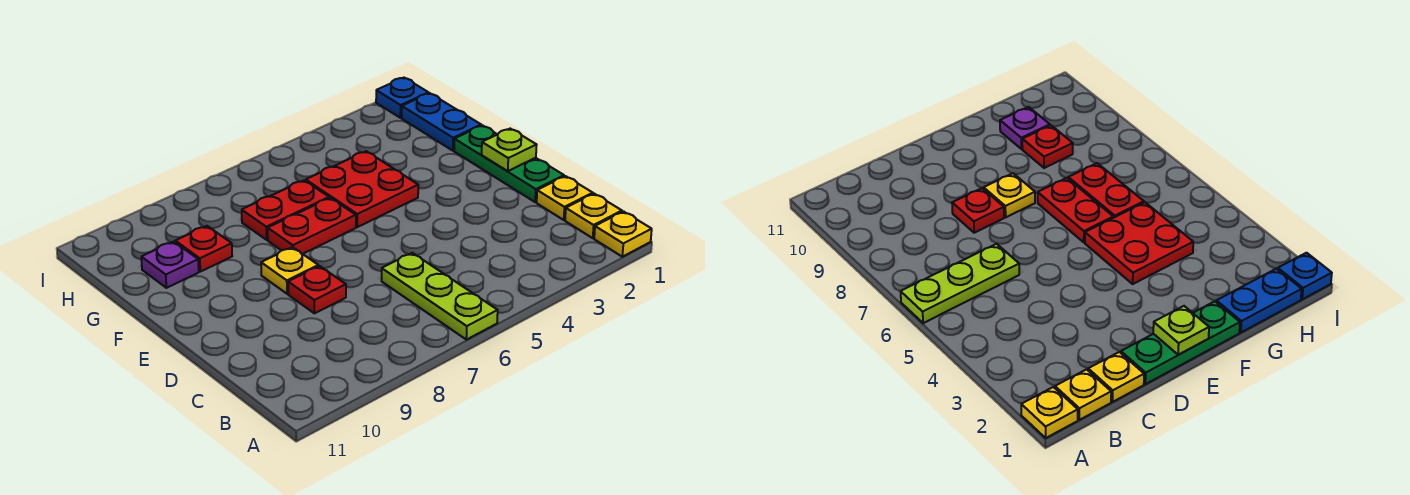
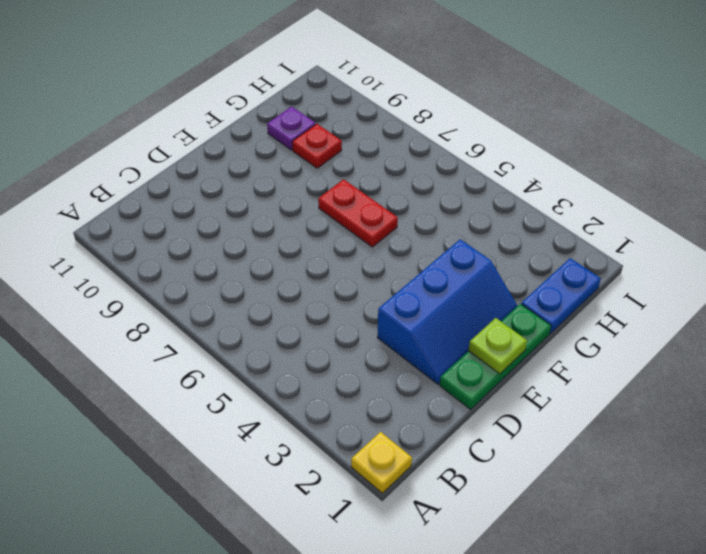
blue slope D2:F3 level 1 top 3 -> none
none -> lime plate A6:C6 level 1
none -> yellow plate B1 level 1
none -> yellow plate C1 level 1

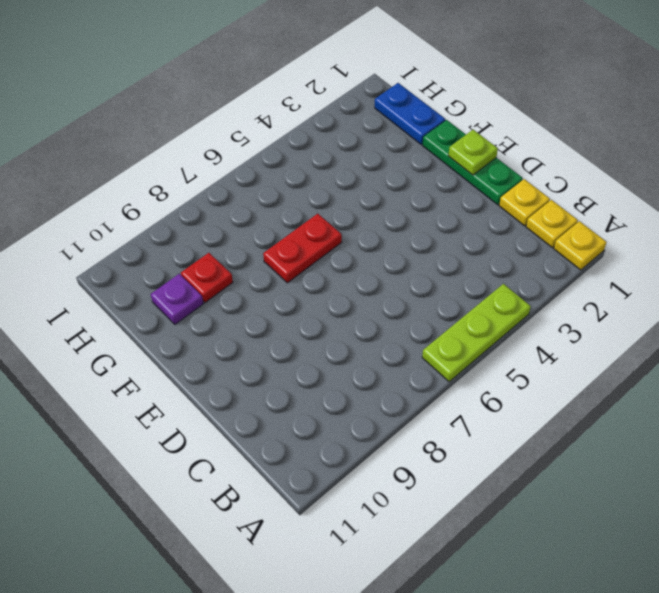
lime plate A4:A6 level 1 -> lime plate A6:C6 level 1
none -> red plate D8 level 1
none -> yellow plate E8 level 1
none -> red plate F4:G5 level 1

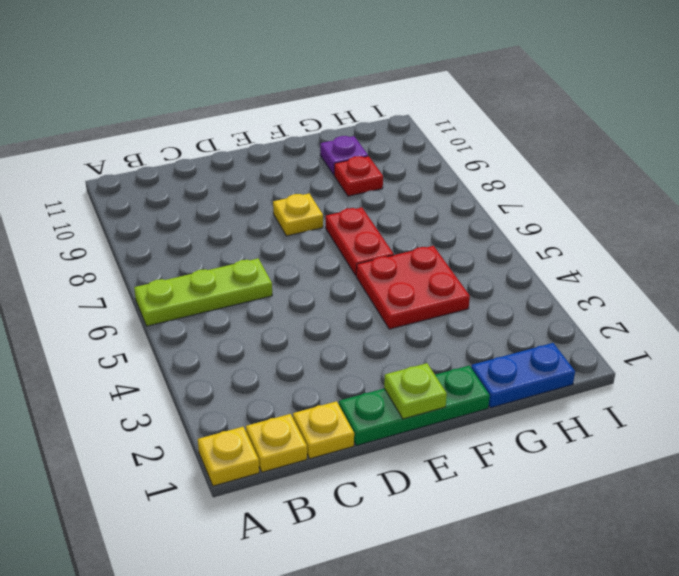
none -> red plate D8 level 1
none -> red plate G6:G7 level 1
none -> blue plate I1 level 1

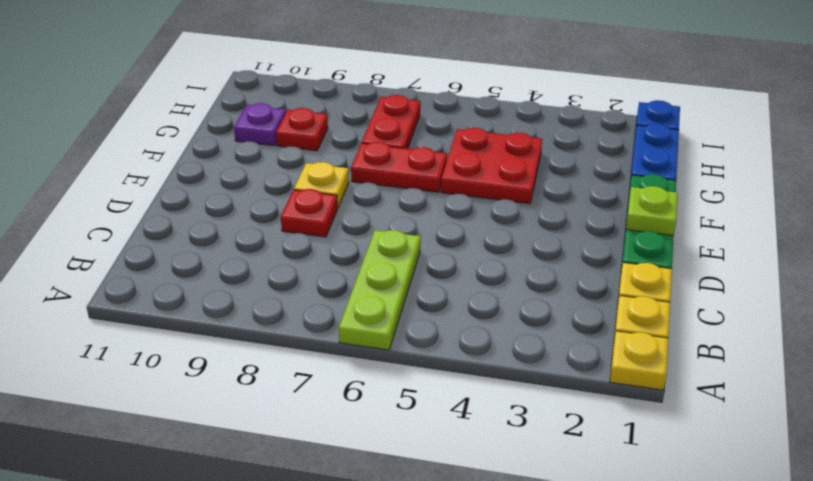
red plate G7:H7 level 1 -> red plate G6:G7 level 1

